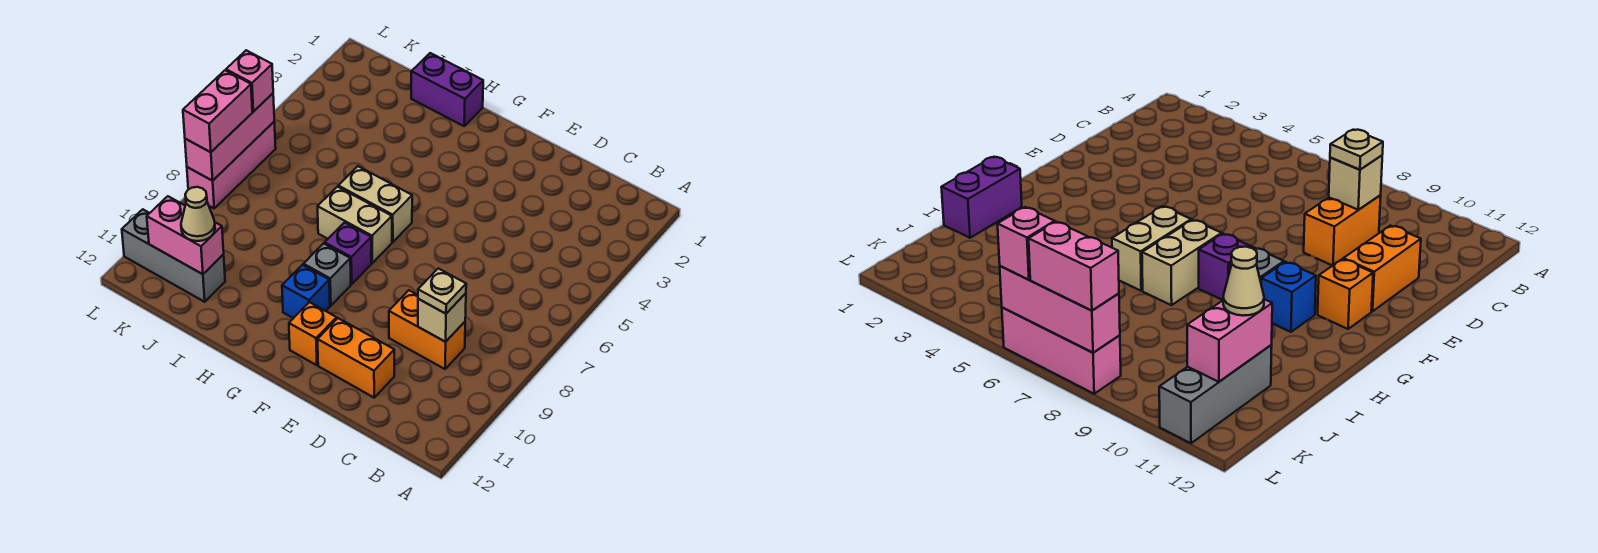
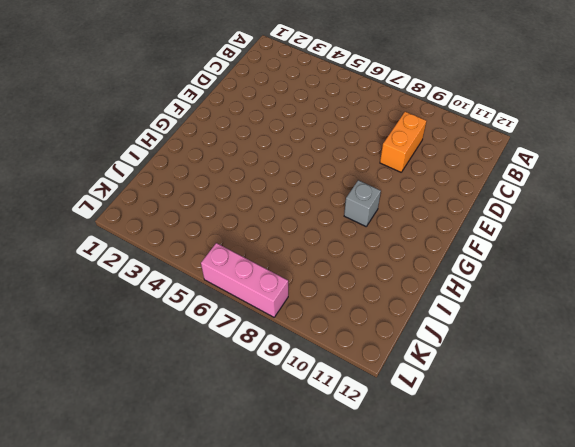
none -> orange brick D11:E11 level 1
none -> orange brick F11 level 1
none -> tan brick G6:H6 level 1

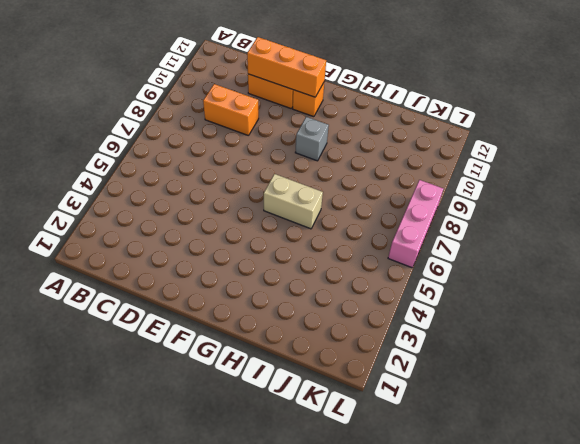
orange brick D11:F11 level 2 -> none
none -> tan brick G7:H7 level 1
none -> purple brick G8 level 1
none -> blue brick G10 level 1

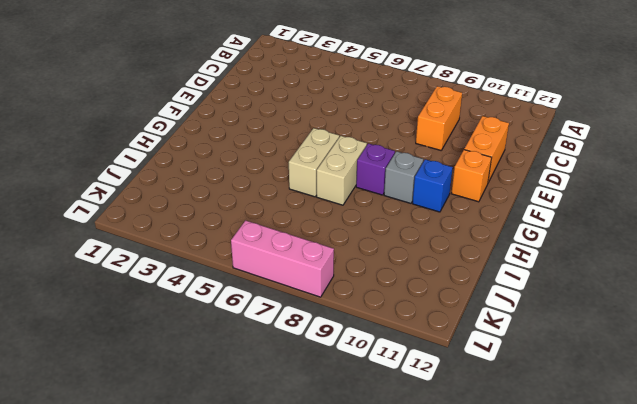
none -> purple brick H1:I1 level 1
none -> grey brick J11:L11 level 1
none -> tan brick C9 level 2

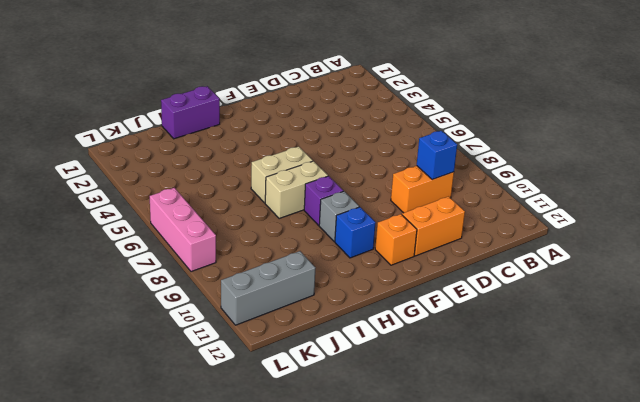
blue brick C9 level 2 -> tan brick C9 level 2
none -> pink brick J11:K11 level 2
none -> pink brick L6:L8 level 2
none -> tan plate C9 level 3

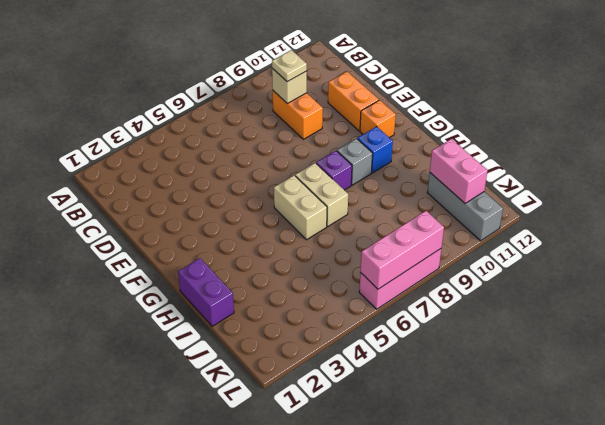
none -> tan cone J11 level 3
none -> pink brick L6 level 3
none -> pink brick L7:L8 level 3

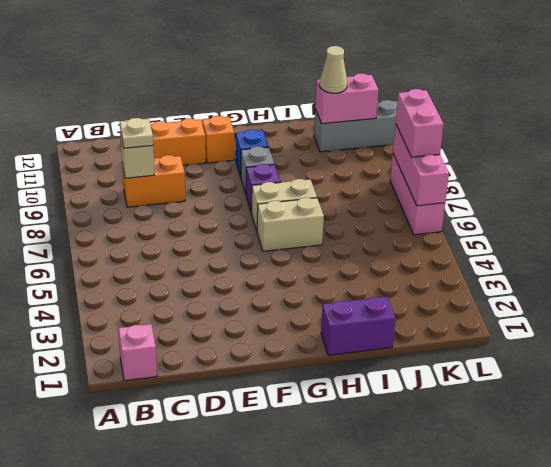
pink brick B1 level 1 -> pink brick L6 level 3

